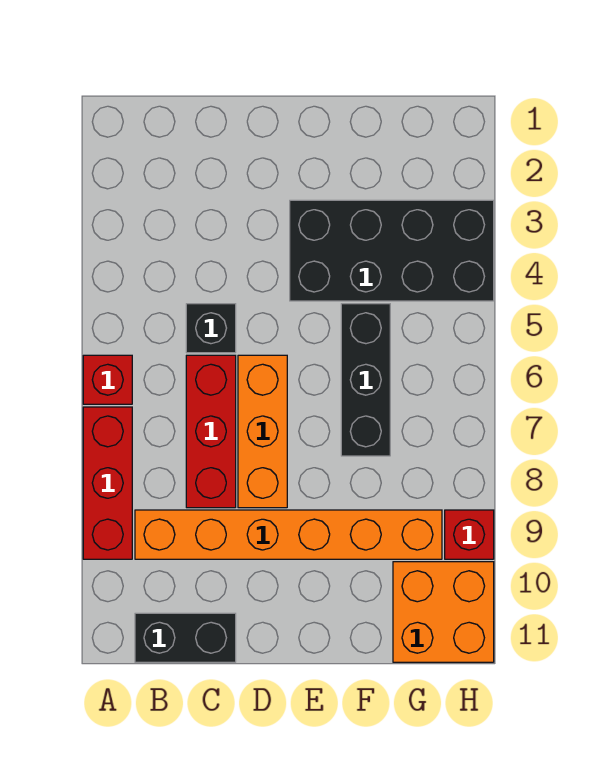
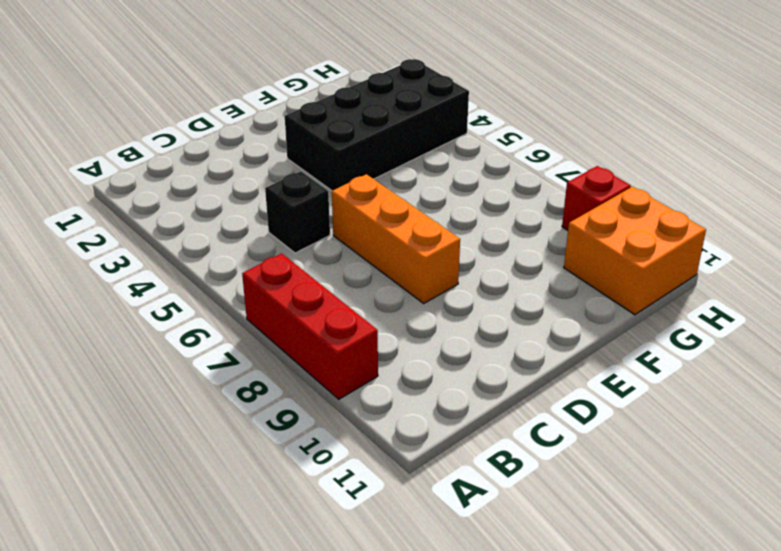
none -> red brick A6 level 1
none -> orange brick B9:G9 level 1

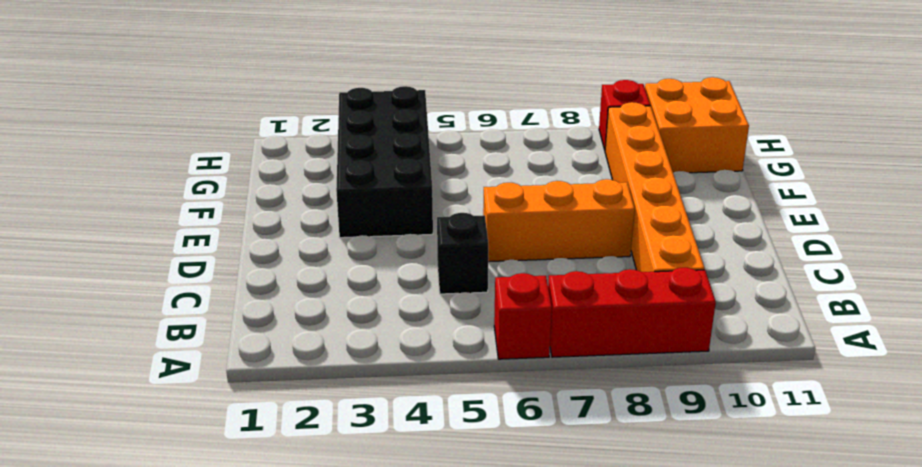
none -> black brick B11:C11 level 1
none -> red brick C6:C8 level 1

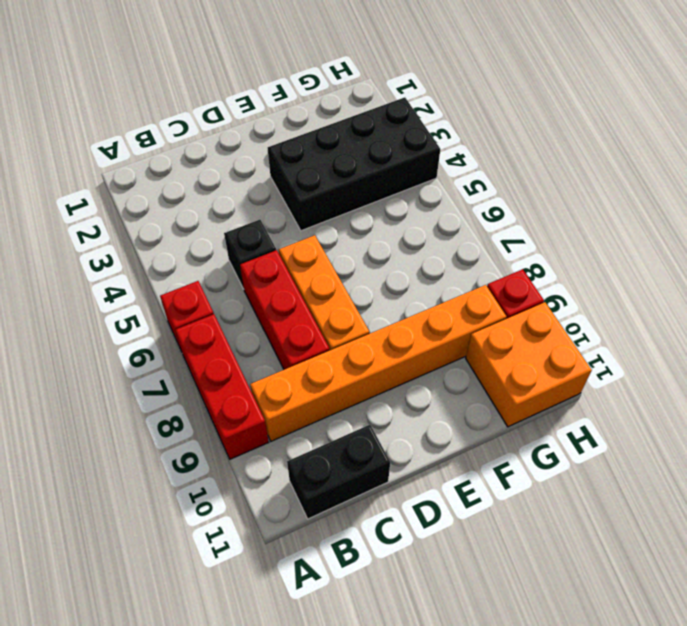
none -> black brick F5:F7 level 1

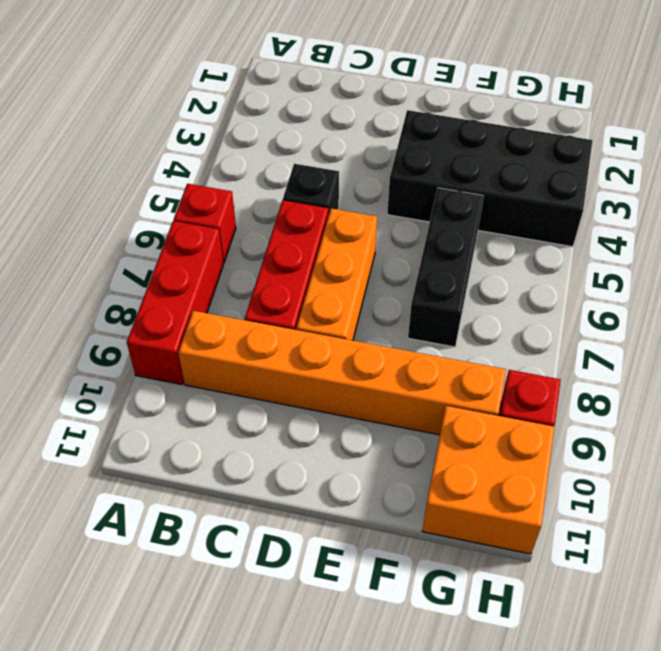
none -> black brick B11:C11 level 1

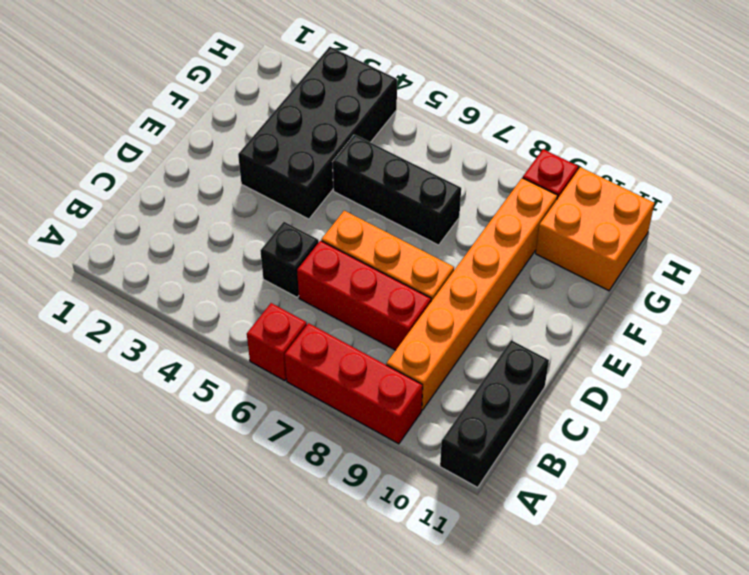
black brick A11:C11 level 1 -> black brick B11:C11 level 1

